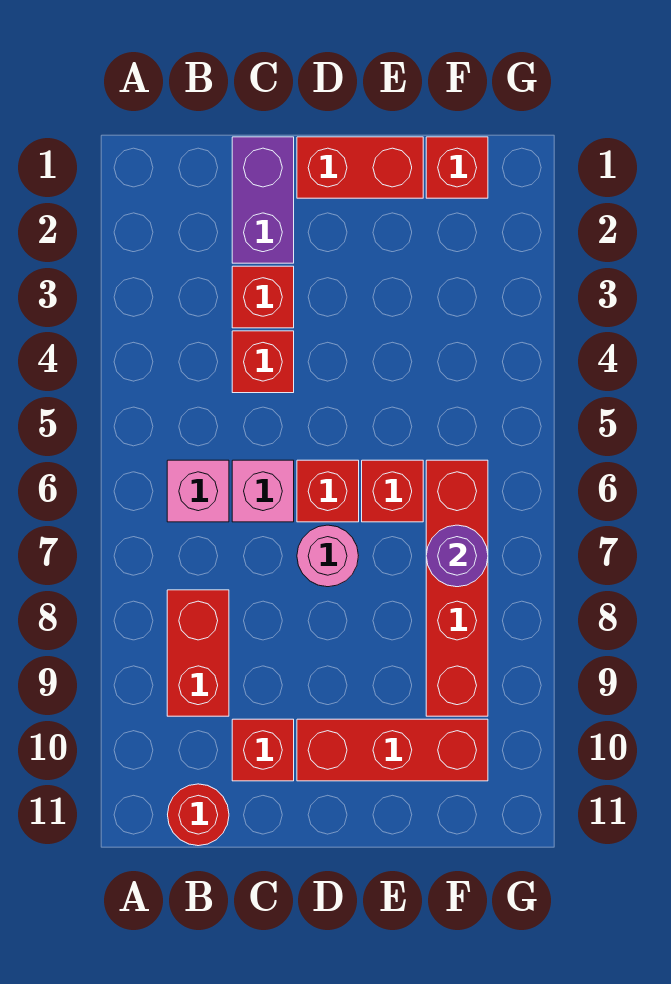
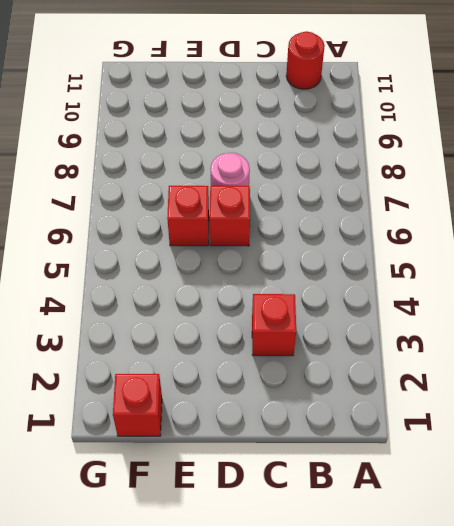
none -> pink brick B6 level 1
none -> red brick B8:B9 level 1
none -> purple brick C1:C2 level 1

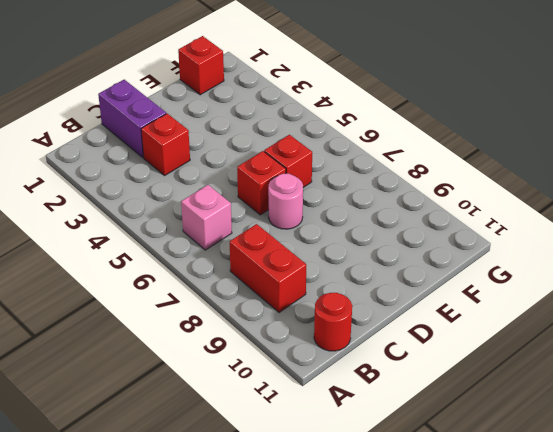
none -> red brick C4 level 1
none -> pink brick C6 level 1
none -> red brick C10 level 1

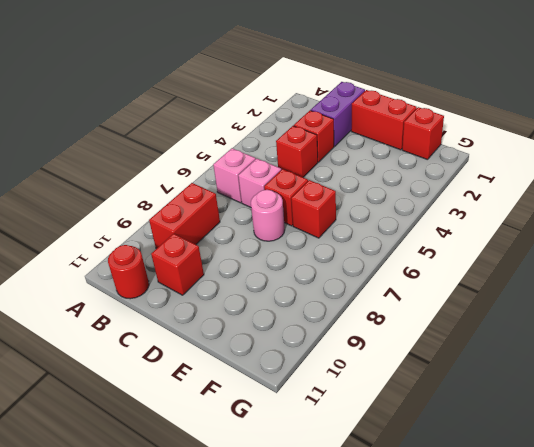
none -> red brick D10:F10 level 1
none -> red brick F6:F9 level 1
none -> purple round brick F7 level 2

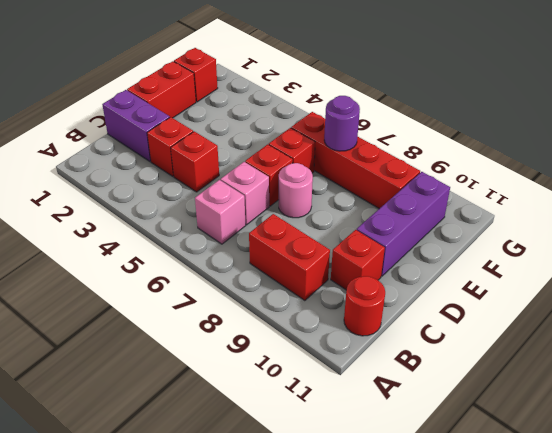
purple brick D10:F10 level 1 -> red brick D10:F10 level 1

